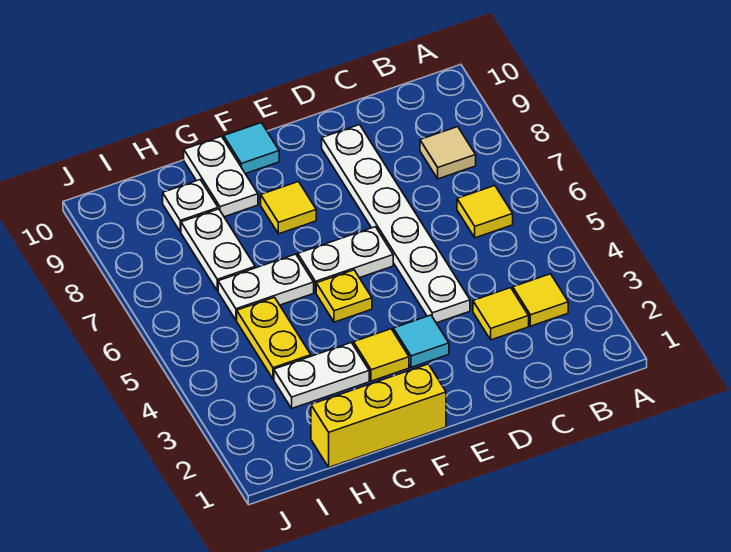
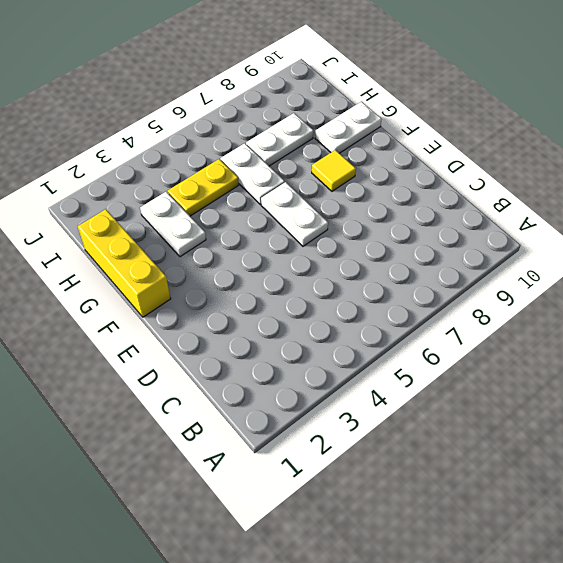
none -> yellow tile B3 level 1
none -> yellow tile B6 level 1
none -> tan tile B8 level 1

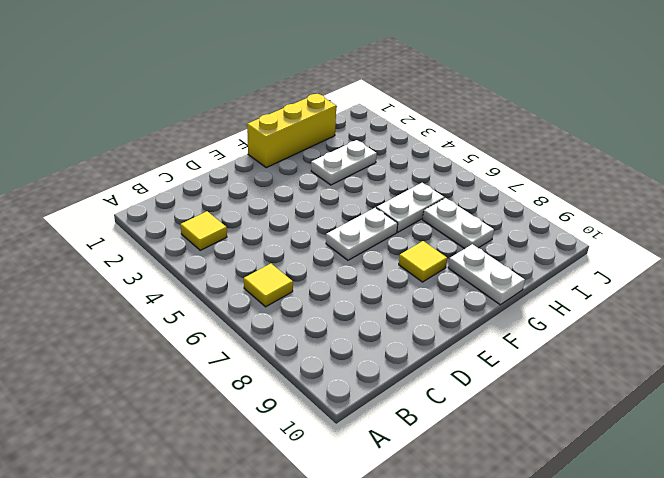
none -> tan tile B8 level 1
none -> yellow tile C3 level 1
none -> white plate D4:D9 level 1

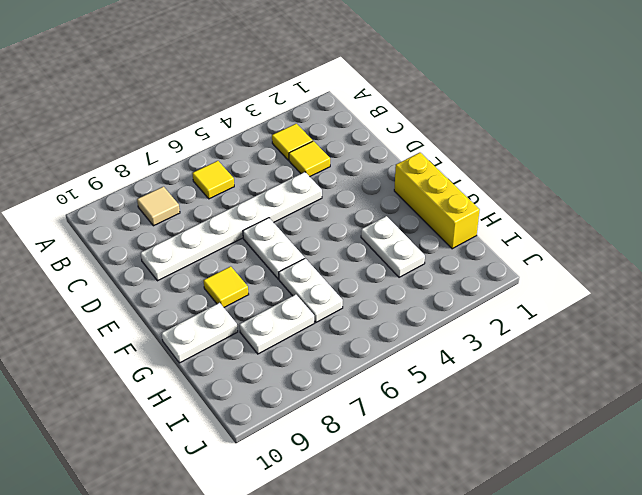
none -> cyan tile E3 level 1
none -> yellow tile F3 level 1
none -> yellow plate F5 level 1

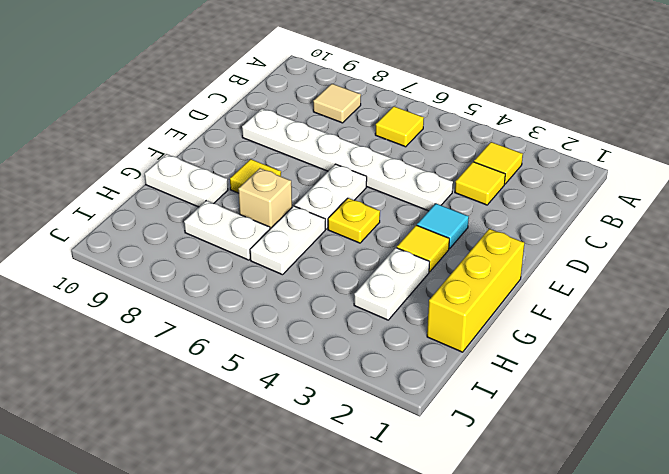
tan brick G7 level 1 -> none
none -> cyan tile F10 level 1
none -> yellow plate H4:H5 level 1
none -> white plate H9 level 1

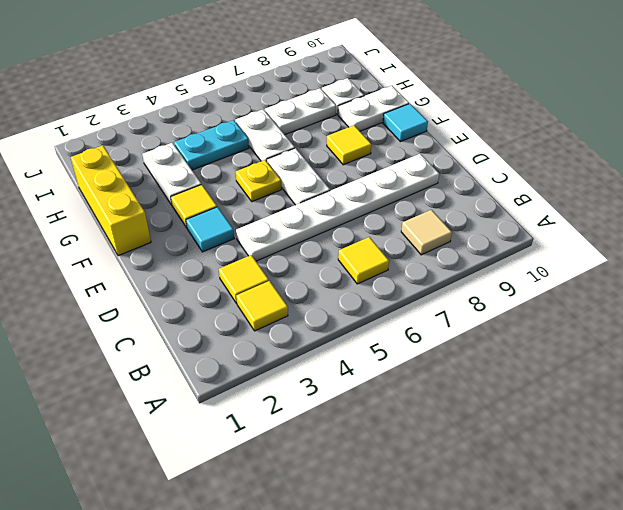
cyan plate H4:H5 level 1 -> yellow plate H4:H5 level 1

